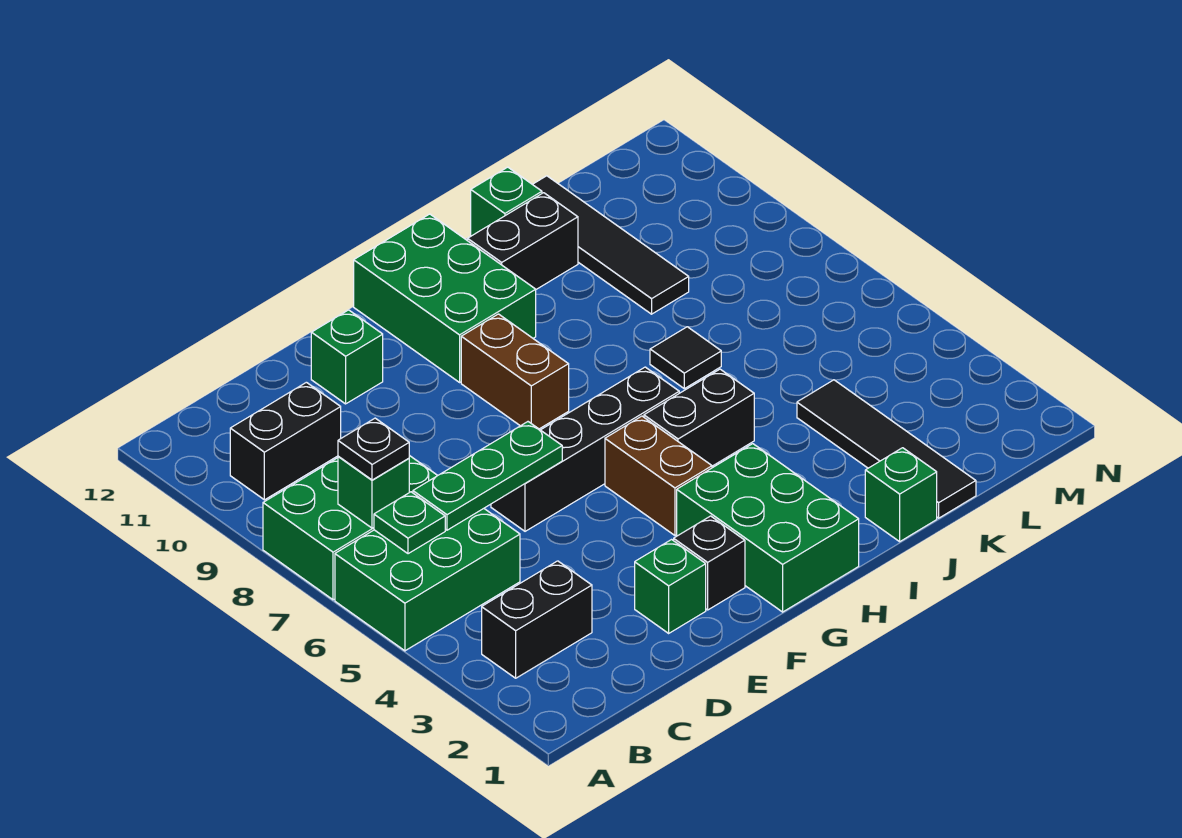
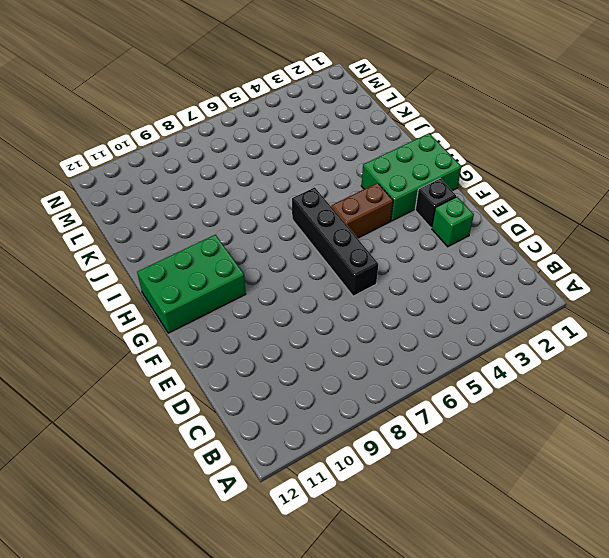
none -> green brick A5:C6 level 1
none -> green brick A7:C8 level 1
none -> black brick B3:C3 level 1

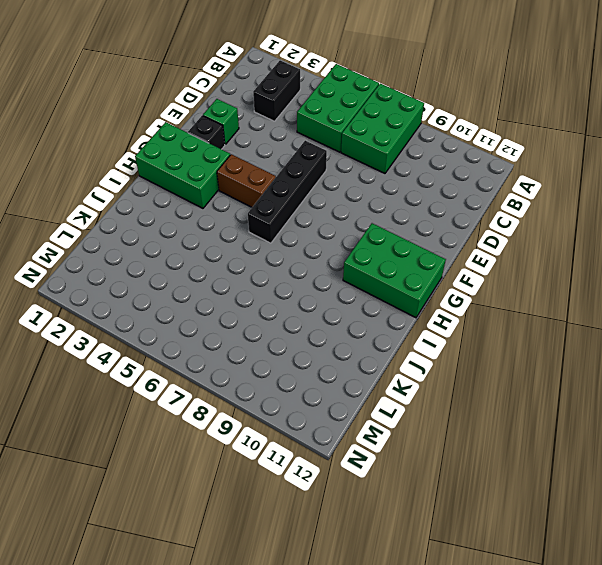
none -> black brick B10:C10 level 1
none -> green brick E11 level 1
none -> brown brick G8:G9 level 1

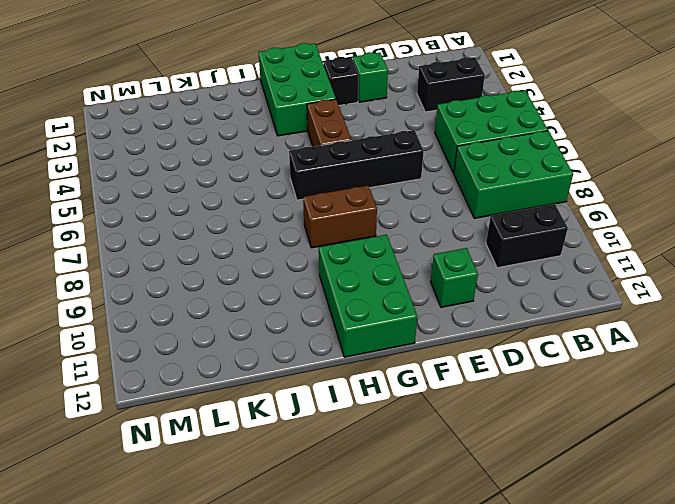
brown brick G8:H8 level 1 -> brown brick G8:G9 level 1
none -> black brick H5:I5 level 1
none -> black brick I11:J11 level 1
none -> green brick J1 level 1

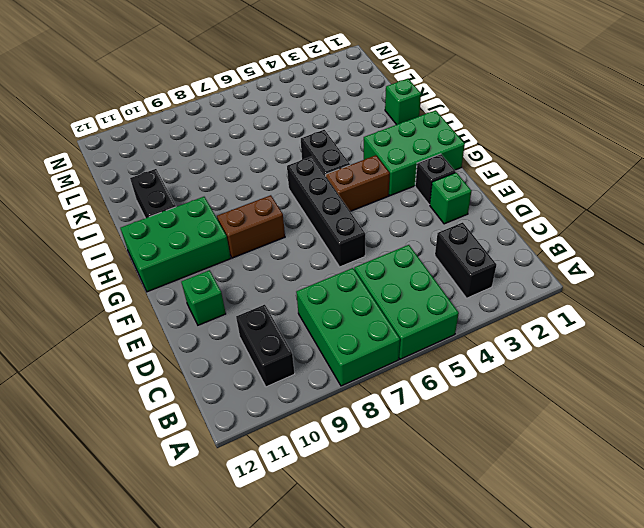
none -> black tile J7 level 1
none -> green brick J12 level 1
none -> black tile K1:K4 level 1

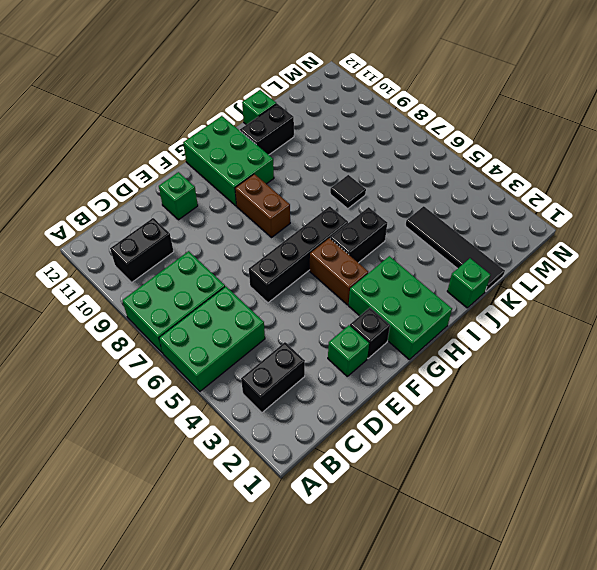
none -> black tile K9:K12 level 1
none -> green plate B6 level 2
none -> green brick B7 level 2

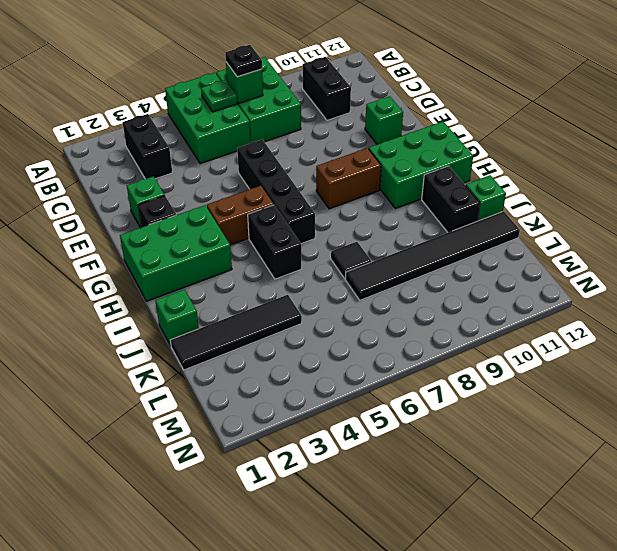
black tile K7:K12 level 1 -> black tile K9:K12 level 1
none -> green plate C6:E6 level 2

